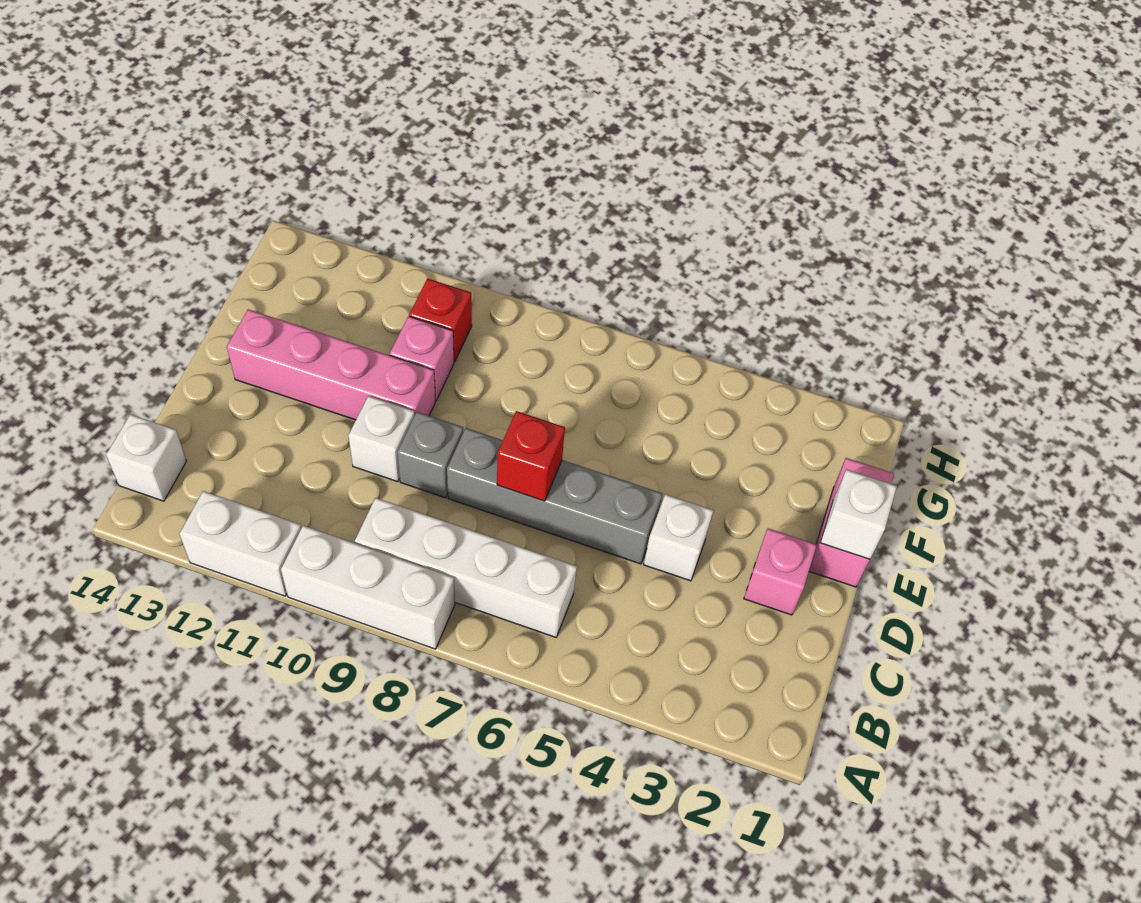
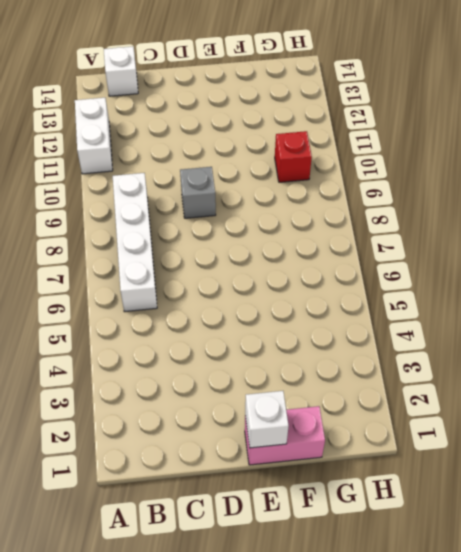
none -> white brick A8:A10 level 1
none -> pink brick D2 level 1
none -> white brick D4 level 1

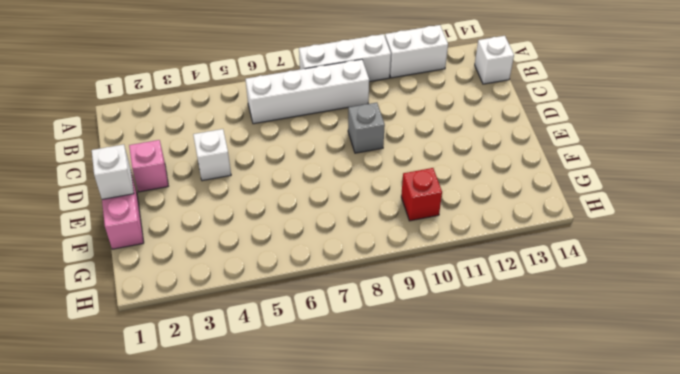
none -> grey brick D5:D8 level 1
none -> white brick D10 level 1
none -> pink brick E10:E13 level 1

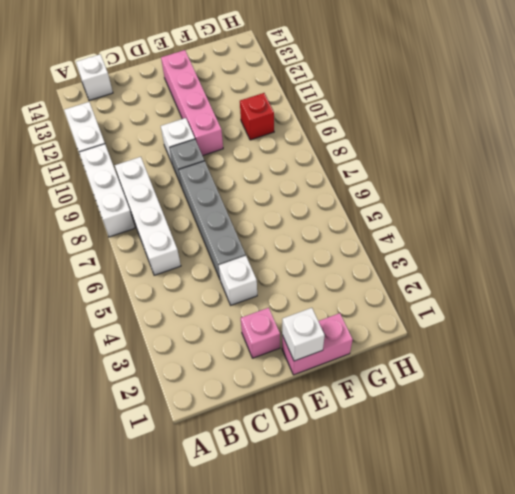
none -> pink brick F10 level 1
none -> red brick D7 level 2

